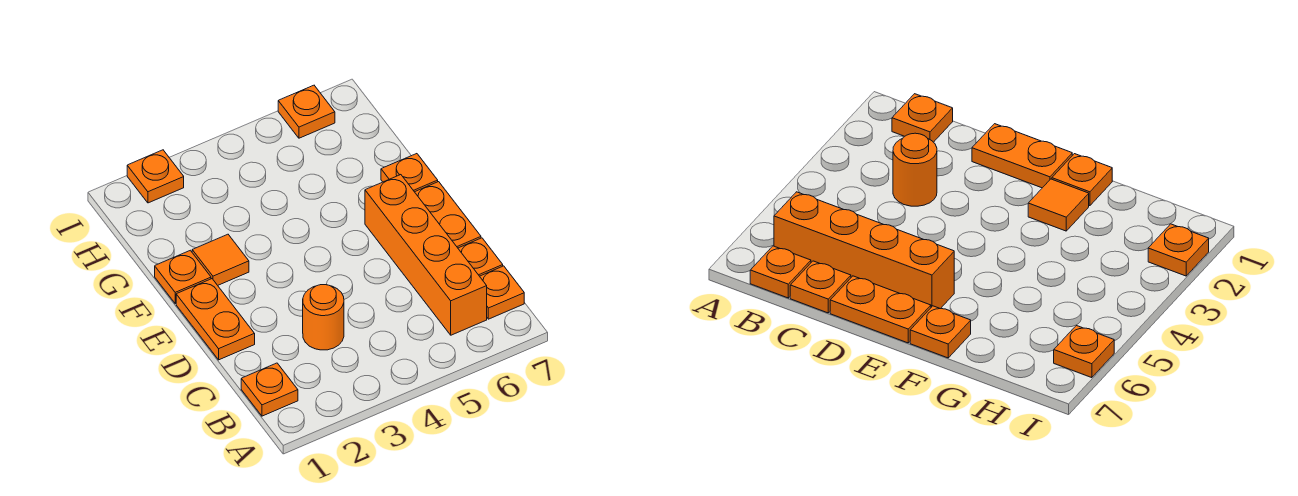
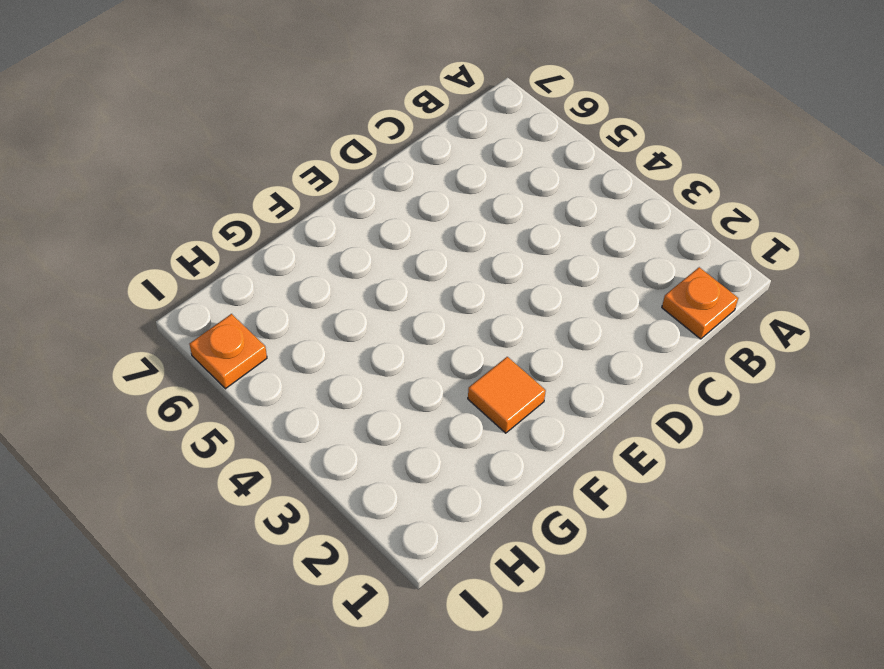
none -> orange brick B6:E6 level 1
none -> orange plate B7 level 1
none -> orange round brick C3 level 1

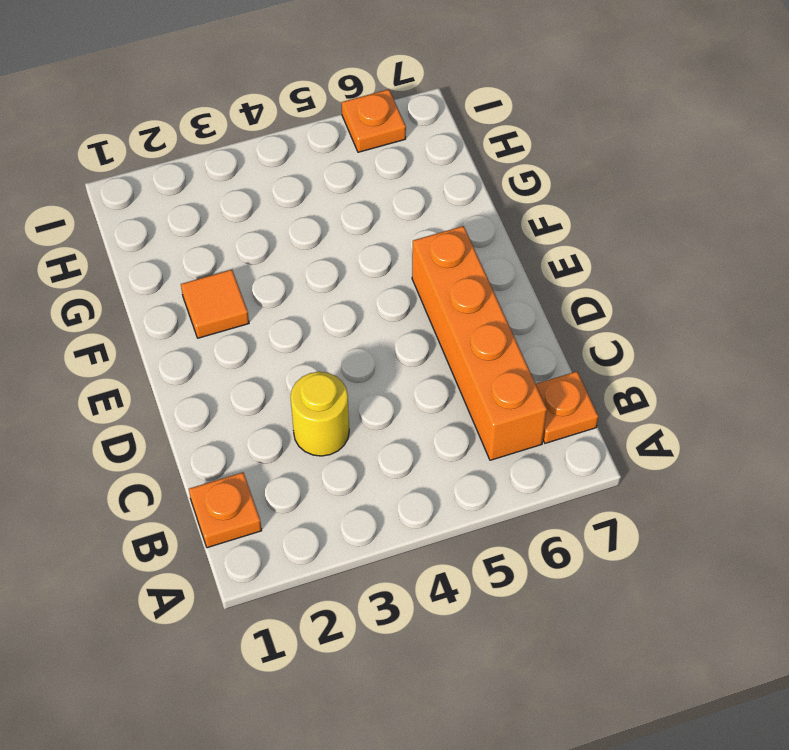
yellow round brick C3 level 1 -> orange round brick C3 level 1
none -> orange plate C7 level 1
none -> orange plate D1:E1 level 1
none -> orange plate D7:E7 level 1

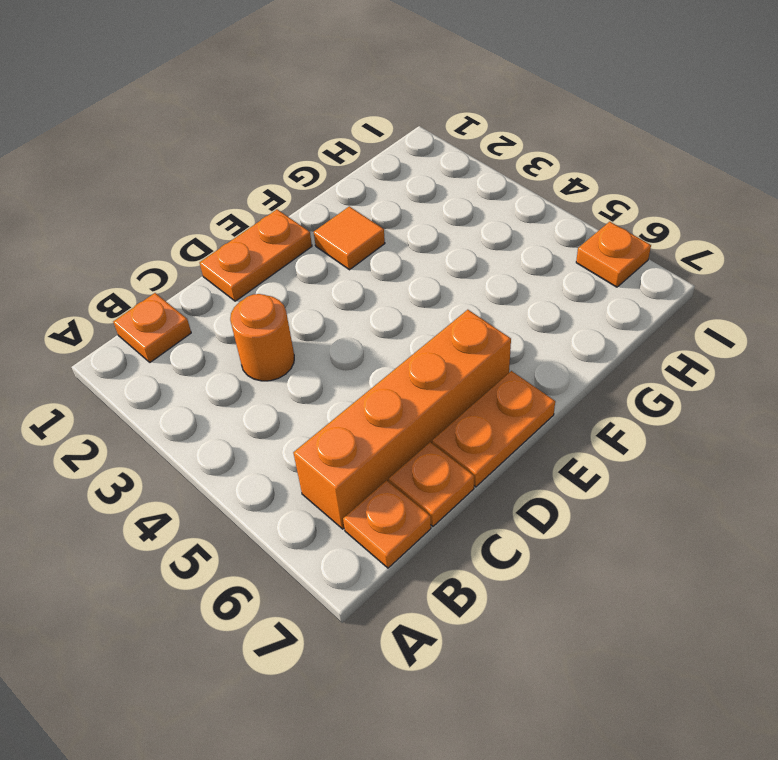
none -> orange plate F1 level 1
none -> orange plate F7 level 1
none -> orange plate I2 level 1

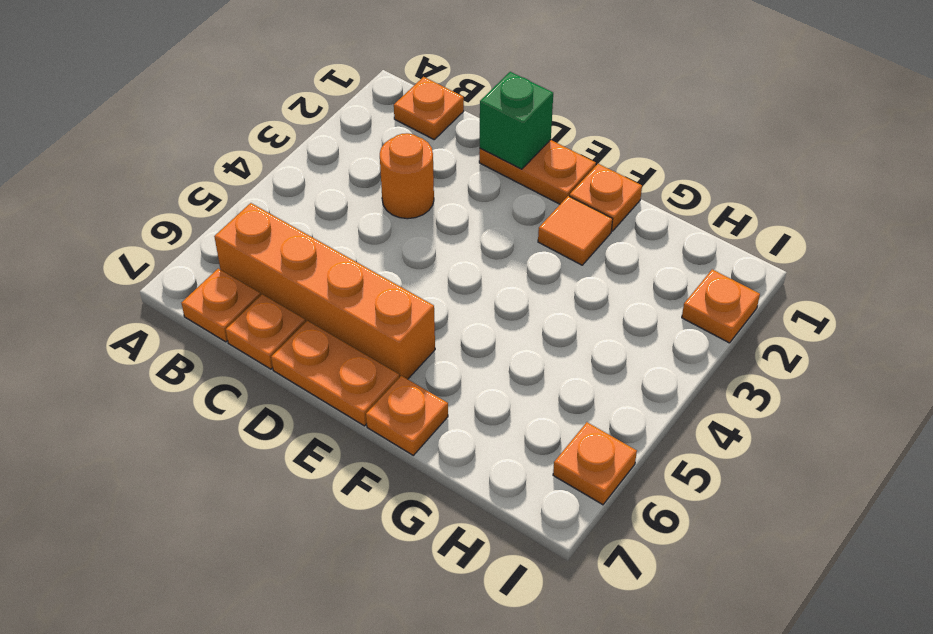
green brick D1 level 2 -> none

